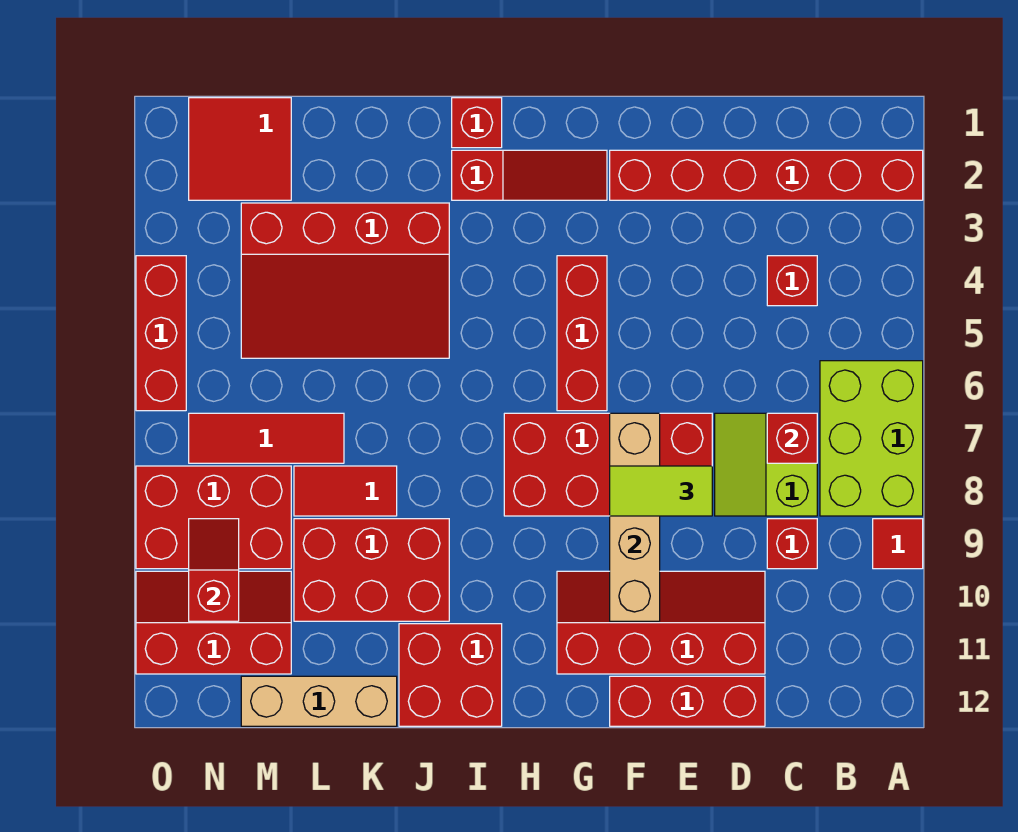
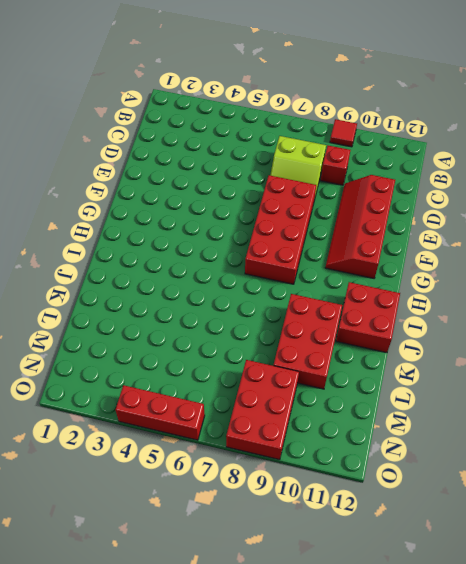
none -> red brick A2:F2 level 1
none -> lime brick A6:B8 level 1
none -> red brick C4 level 1

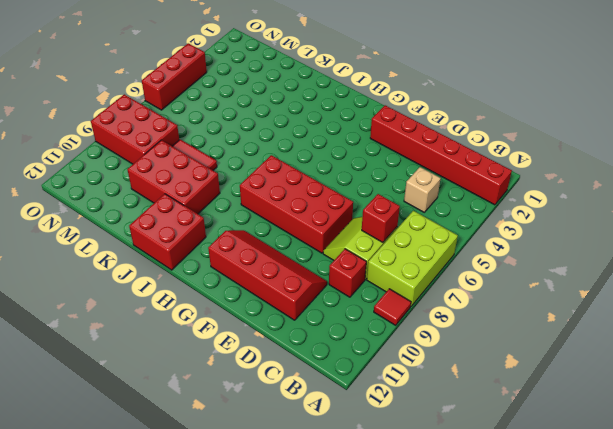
tan brick C4 level 1 -> red brick C4 level 1
none -> red brick D12:F12 level 1
none -> red slope G2:I2 level 1 top I
none -> red brick G4:G6 level 1

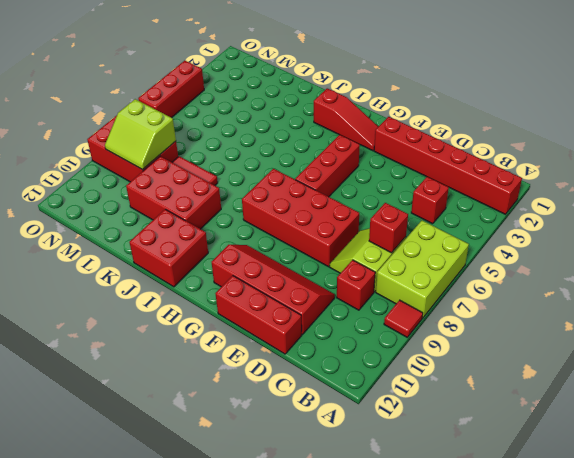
lime slope M8:N9 level 2 top 8 -> red slope N9:N10 level 2 top 10
none -> red brick I1 level 1
none -> red slope J3:M5 level 1 top 3
none -> tan brick K12:M12 level 1

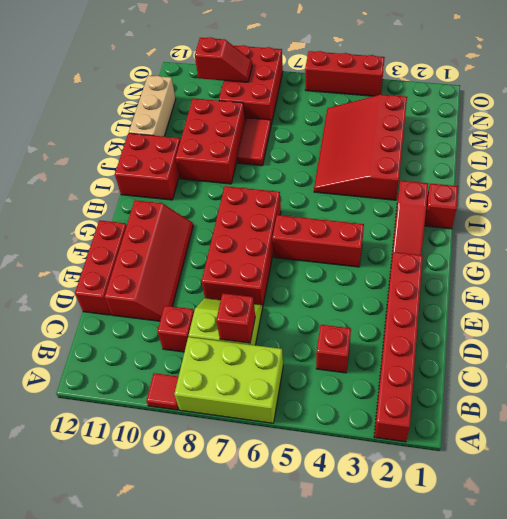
none -> red tile L7:N7 level 1
none -> red tile M1:N2 level 1
none -> red slope M10:O11 level 1 top 11

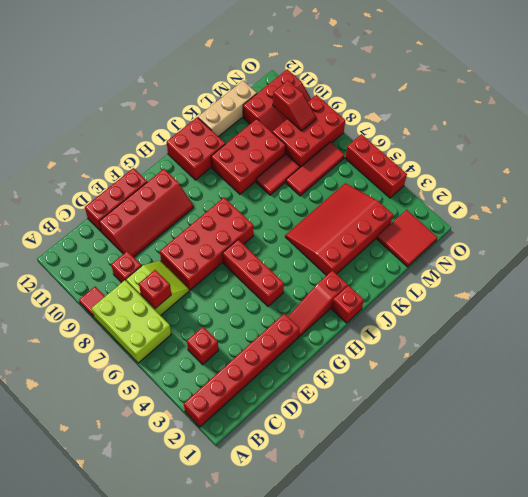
none -> tan brick F7:F10 level 2
none -> lime tile E8:F8 level 3

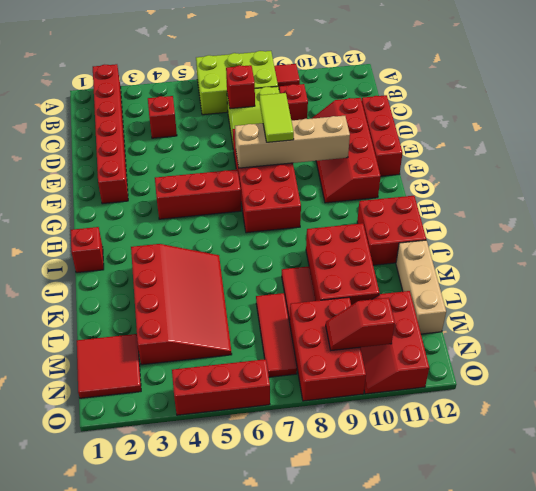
none -> red slope G2:I2 level 1 top I

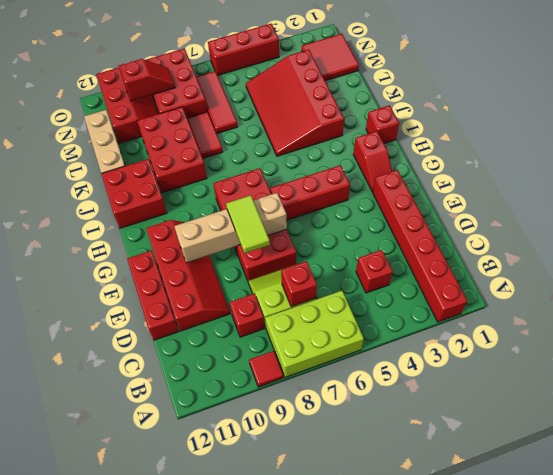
red slope G2:H2 level 1 top H -> red slope G2:I2 level 1 top I

